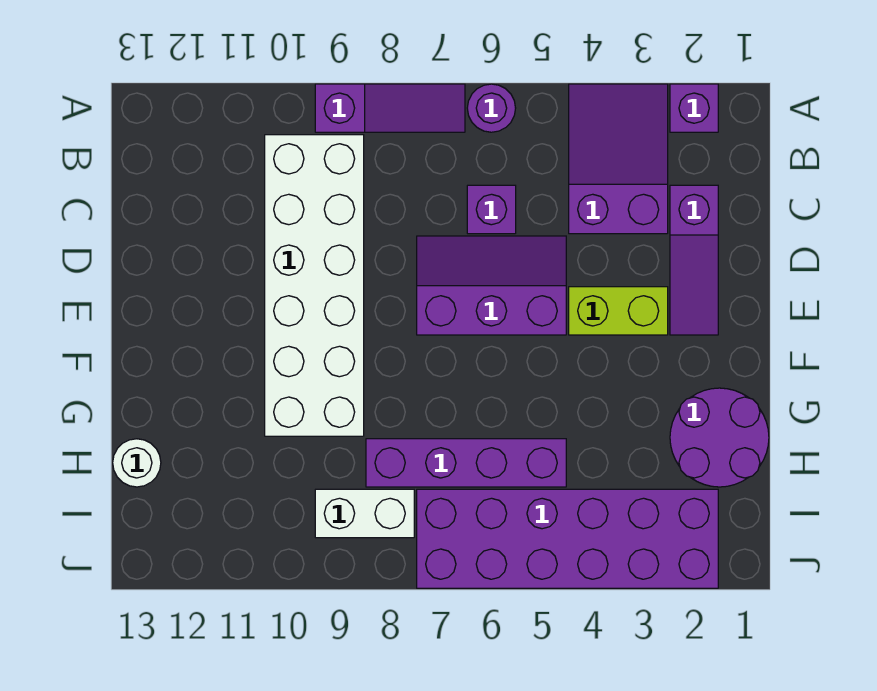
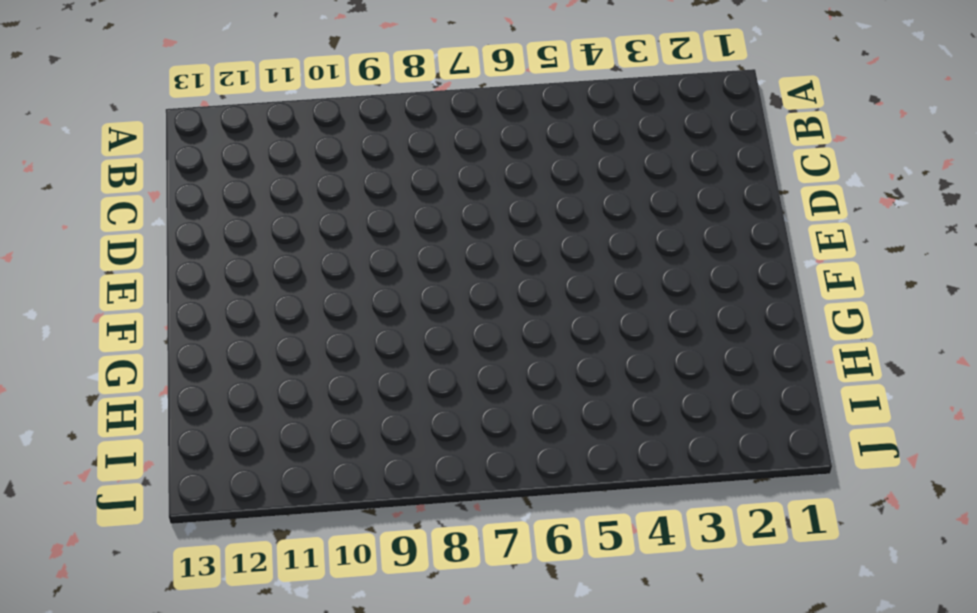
none -> purple brick A2 level 1
none -> purple slope A3:C4 level 1 top C
none -> purple round brick A6 level 1

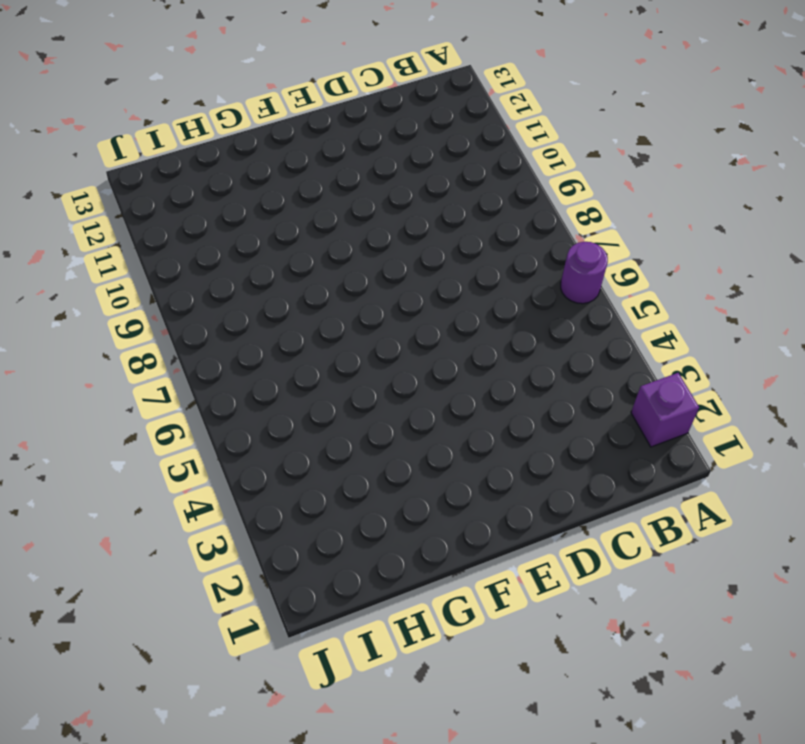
none -> purple slope A3:C4 level 1 top C
none -> purple slope A7:A9 level 1 top 9
none -> white brick B9:G10 level 1

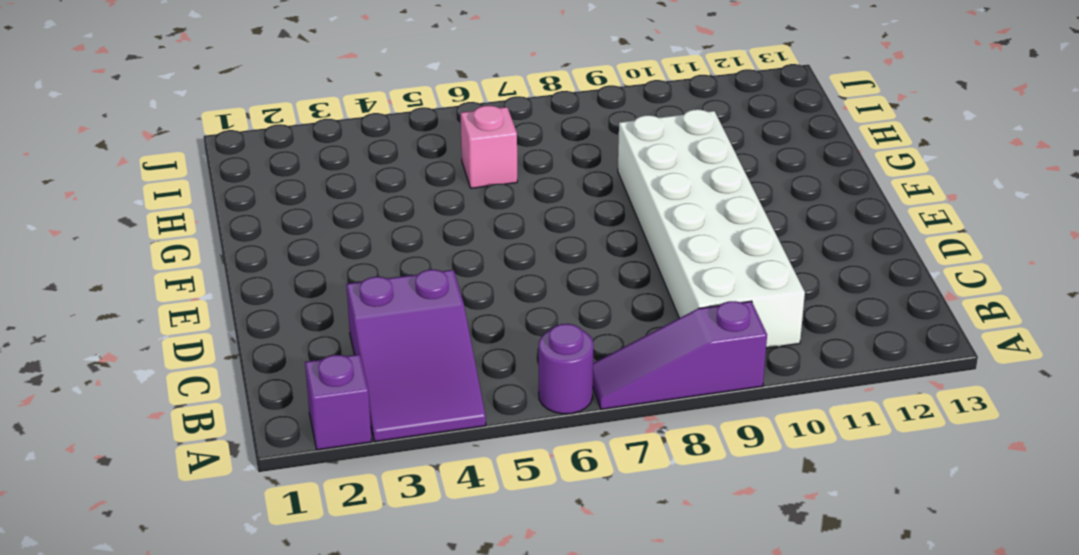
pink brick H6 level 1 -> purple brick H5:H8 level 1
none -> purple slope C2:E2 level 1 top C
none -> purple brick C6 level 1
none -> purple slope D5:E7 level 1 top E

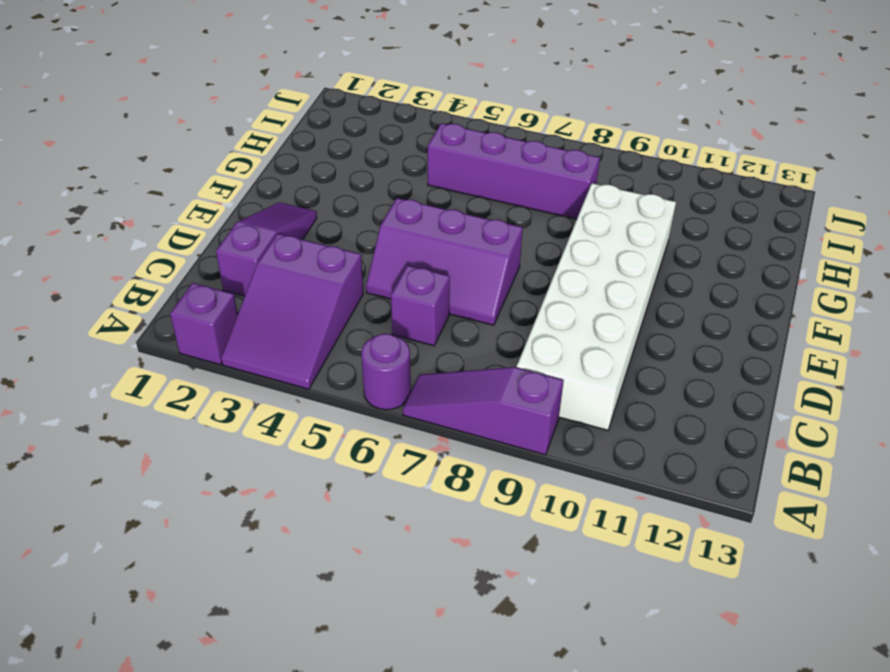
none -> lime brick E3:E4 level 1
none -> purple round brick G1:H2 level 1
none -> white round brick H13 level 1

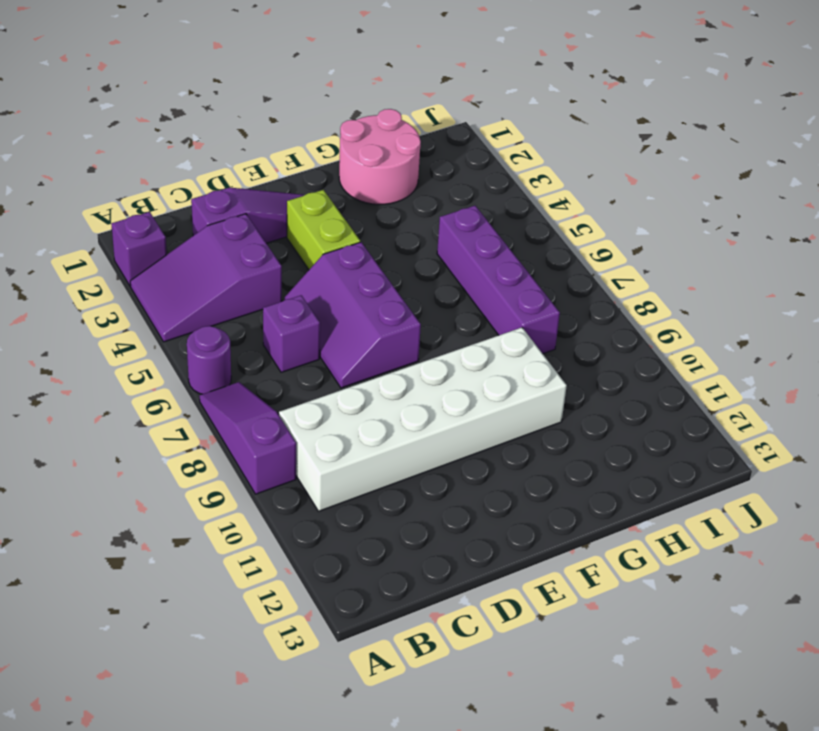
pink round brick G1:H2 level 1 -> purple round brick G1:H2 level 1
none -> white round brick H13 level 1
none -> purple brick I2:J7 level 1
none -> white brick I8:I9 level 1

